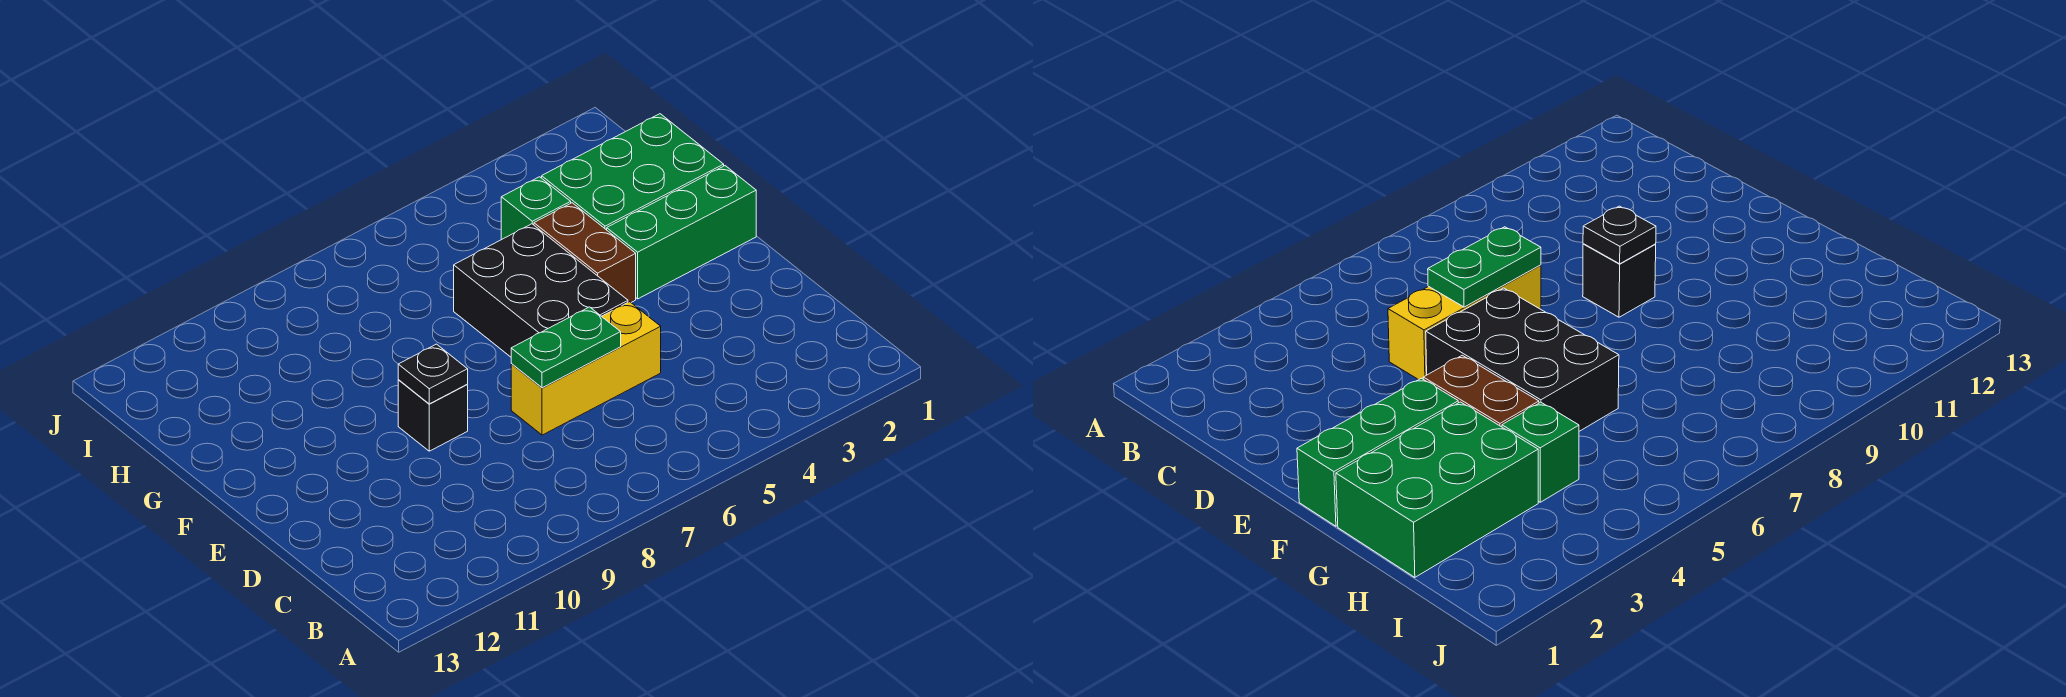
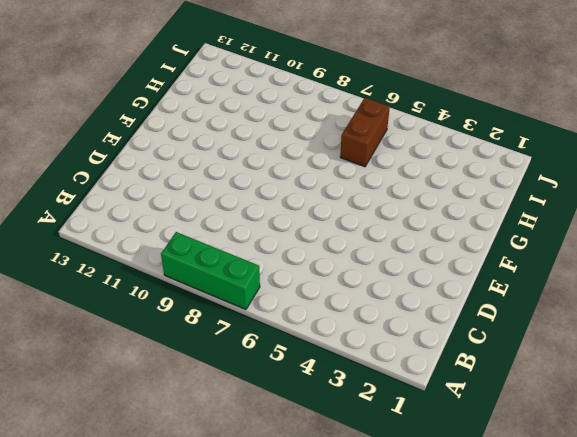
green brick A7:A9 level 1 -> green brick F1:F3 level 1
brown brick H6:I6 level 1 -> brown brick F4:G4 level 1
none -> yellow brick D5:D7 level 1
none -> black brick E5:G6 level 1

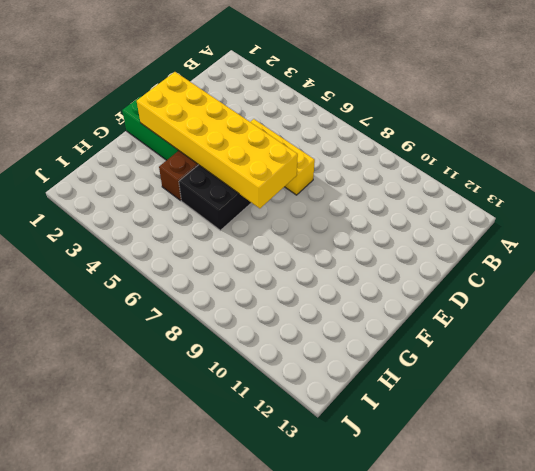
yellow brick E2:F7 level 2 -> none
none -> black brick E9 level 1
none -> green brick G1:H3 level 1

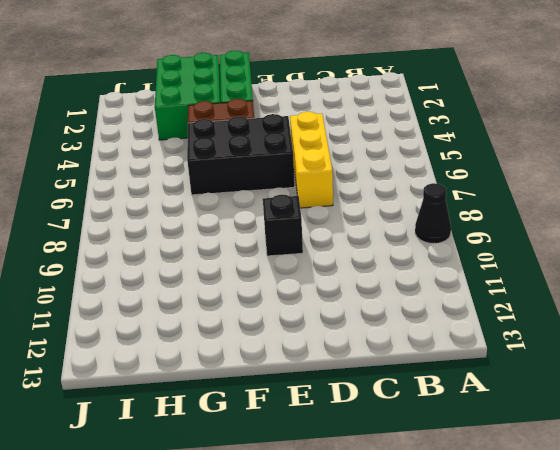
black cone A9 level 1 -> none
none -> green brick H4 level 1
none -> green plate D6:D7 level 2

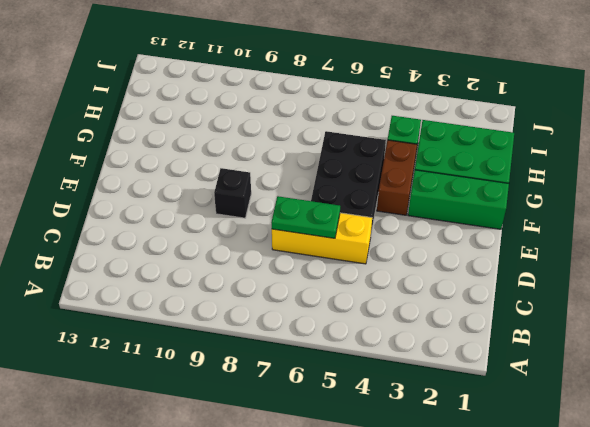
none -> black plate E9 level 2

